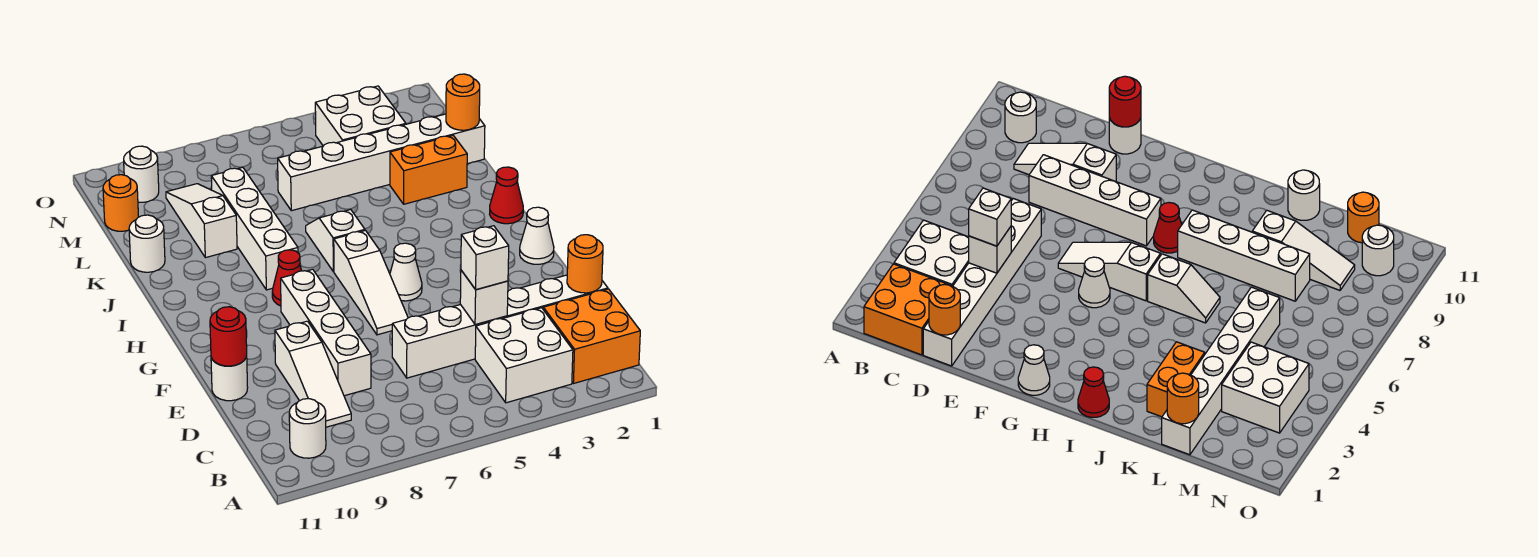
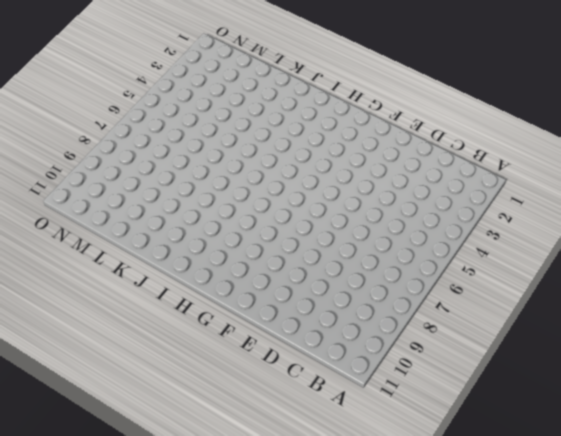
none -> orange brick B1:C2 level 1
none -> white brick B3:C4 level 1
none -> white round brick B10 level 1

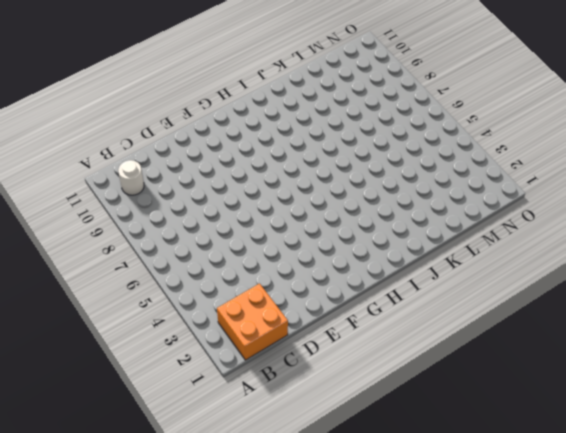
none -> white brick B3:C4 level 1
none -> white slope C9:E9 level 1 top E
none -> white brick D1:D6 level 1

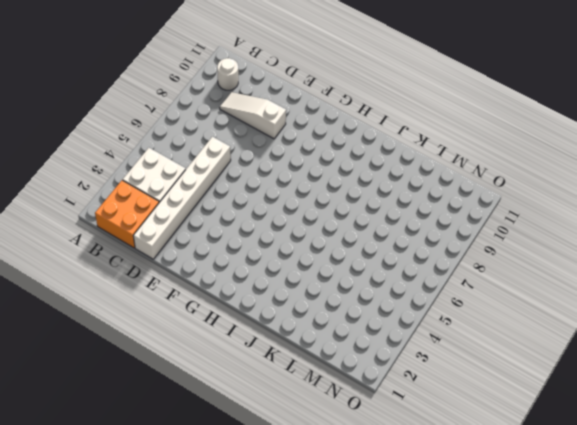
none -> white brick D8:G8 level 1
none -> white round brick E11 level 1
none -> white slope F6:H6 level 1 top H

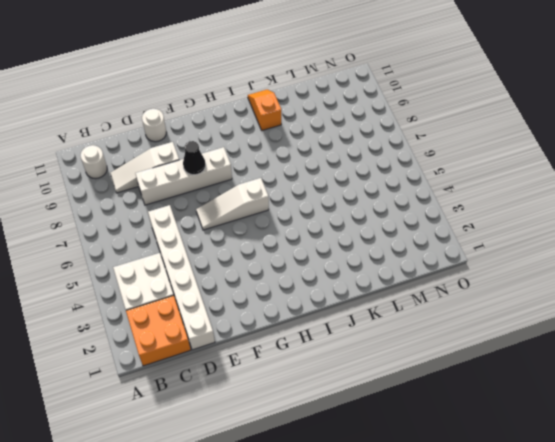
black cone F8 level 2 -> none
orange slope J10:J11 level 1 top 10 -> none
none -> white cone G1 level 1
none -> white cone G5 level 1
none -> red cone H8 level 1

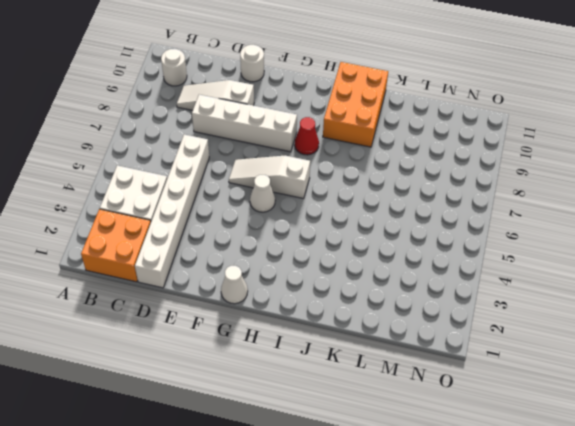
orange brick I9:J11 level 1 -> none
none -> red cone I1 level 1
none -> white slope I6:J6 level 1 top I
none -> white brick I8:L8 level 1

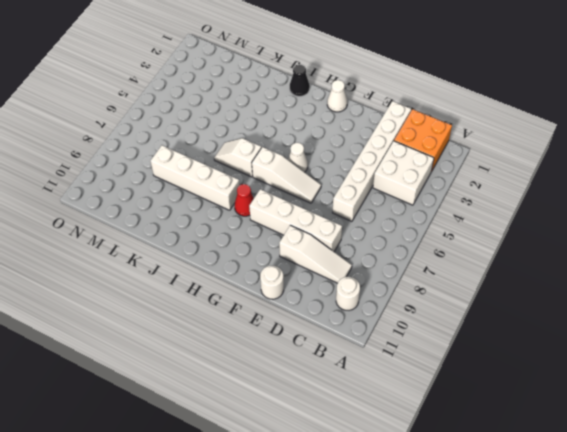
black cone I1 level 1 -> red cone I1 level 1
none -> orange brick K2:K3 level 1
none -> white slope K9:M9 level 1 top K
none -> white round brick K11 level 1

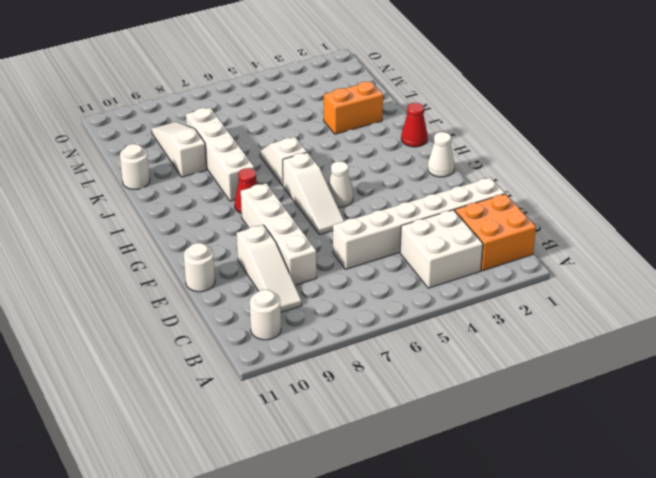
none -> white brick L1:L6 level 1
none -> white brick M3:N4 level 1
none -> orange round brick M11 level 1

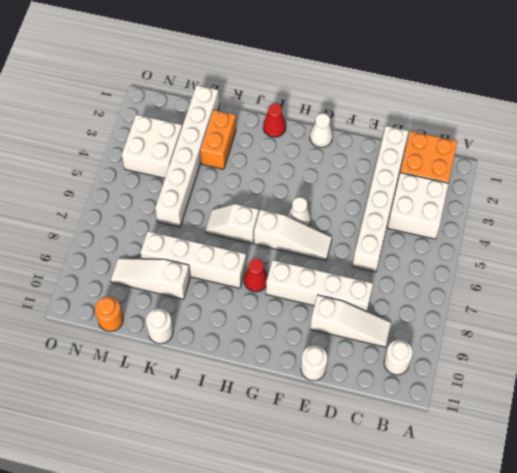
none -> white round brick N10 level 1
none -> orange round brick D1 level 2
none -> white brick D4 level 2

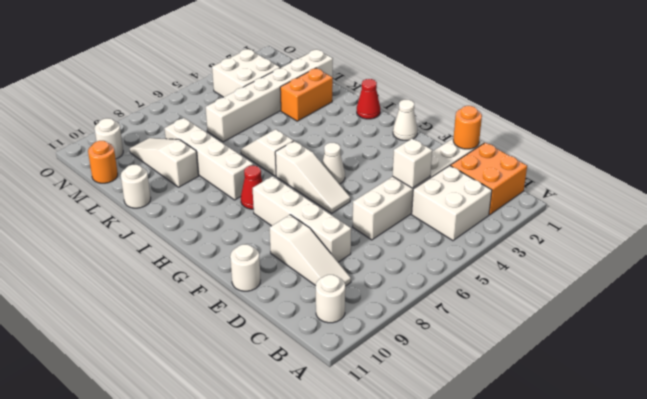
none -> red round brick E11 level 2
none -> orange round brick L1 level 2
none -> white brick D4 level 3

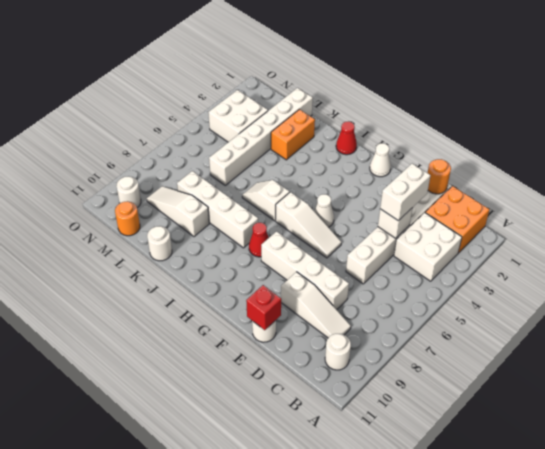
white brick D3:D4 level 3 -> white brick D4 level 3
red brick E11 level 2 -> red round brick E11 level 2
none -> orange round brick L1 level 2

